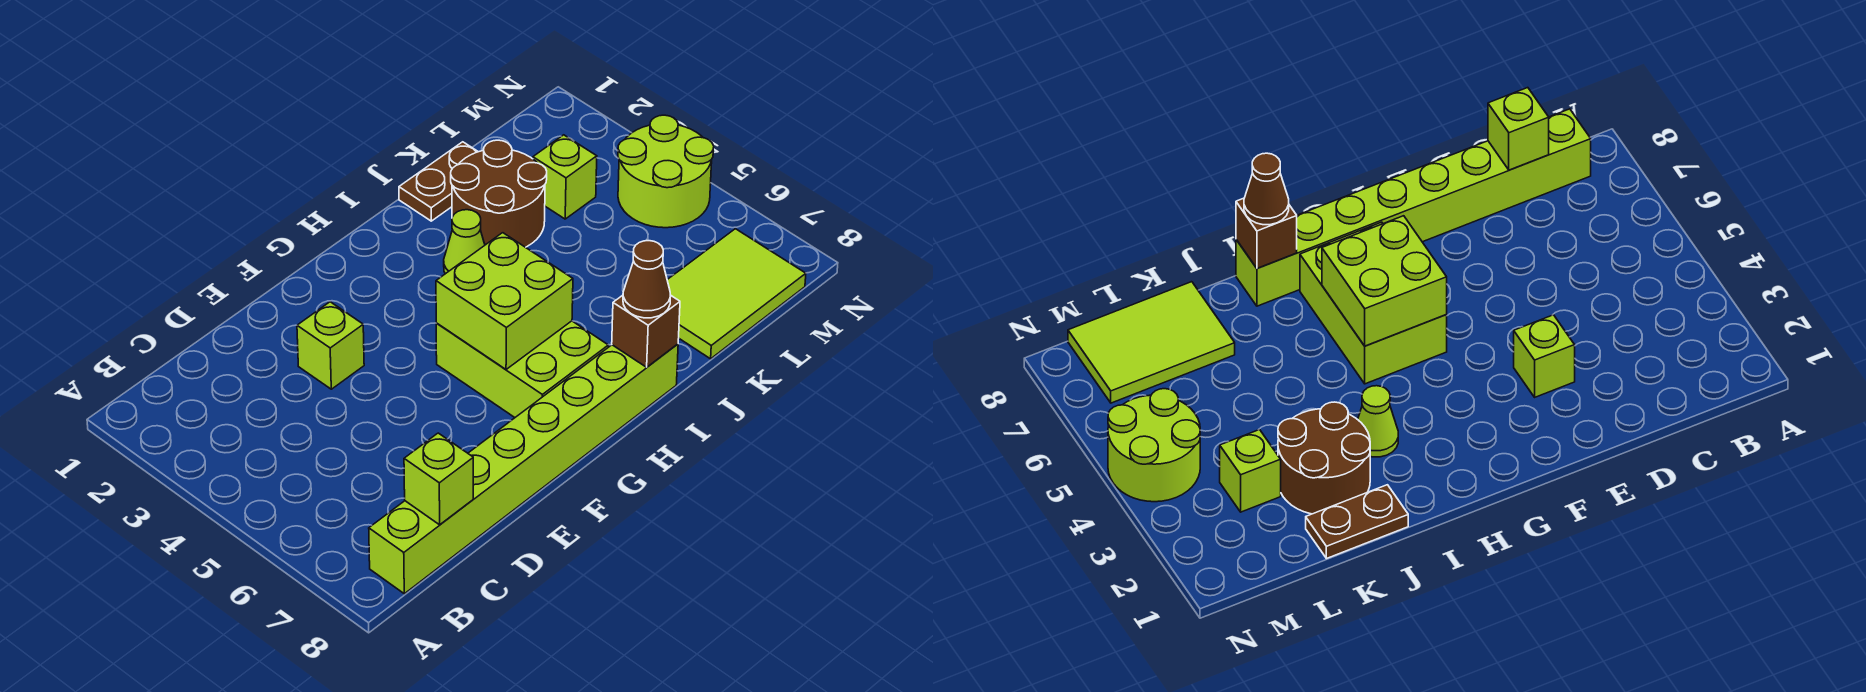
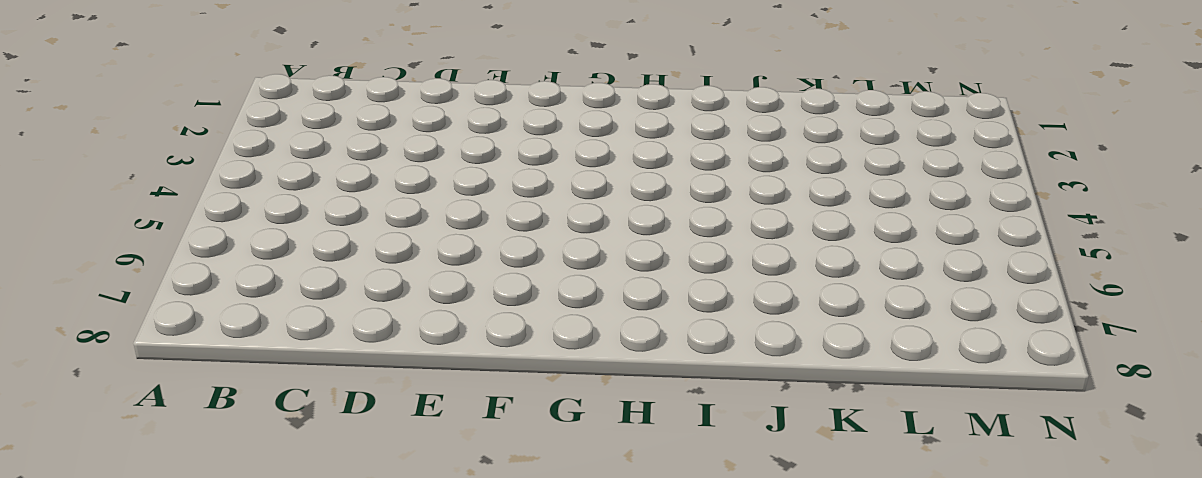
none -> lime brick B8:I8 level 1
none -> lime brick E3 level 1
none -> lime brick G5:H7 level 1

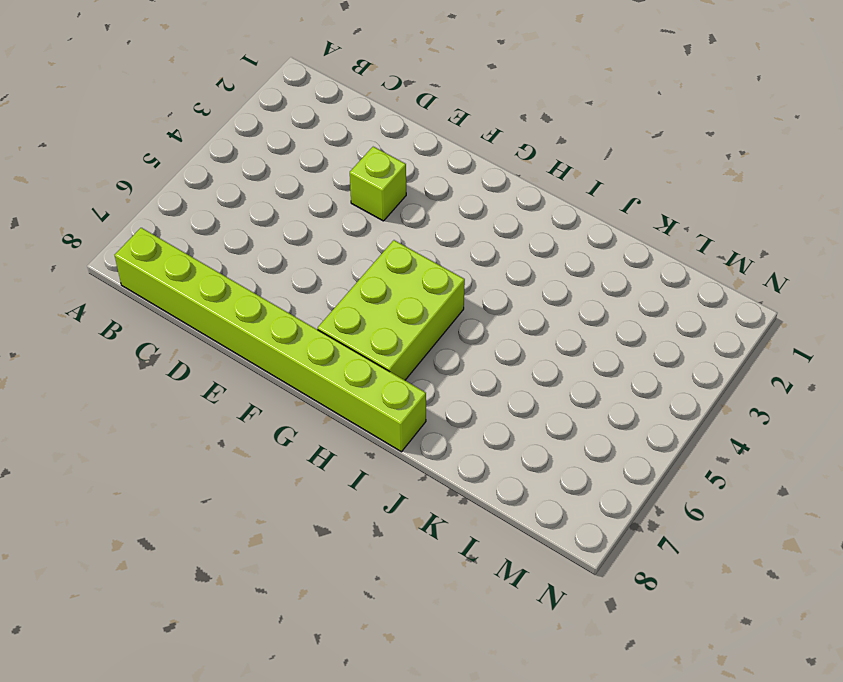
none -> lime cone I3 level 1
none -> brown plate J1:K1 level 1
none -> brown round brick J2:K3 level 1

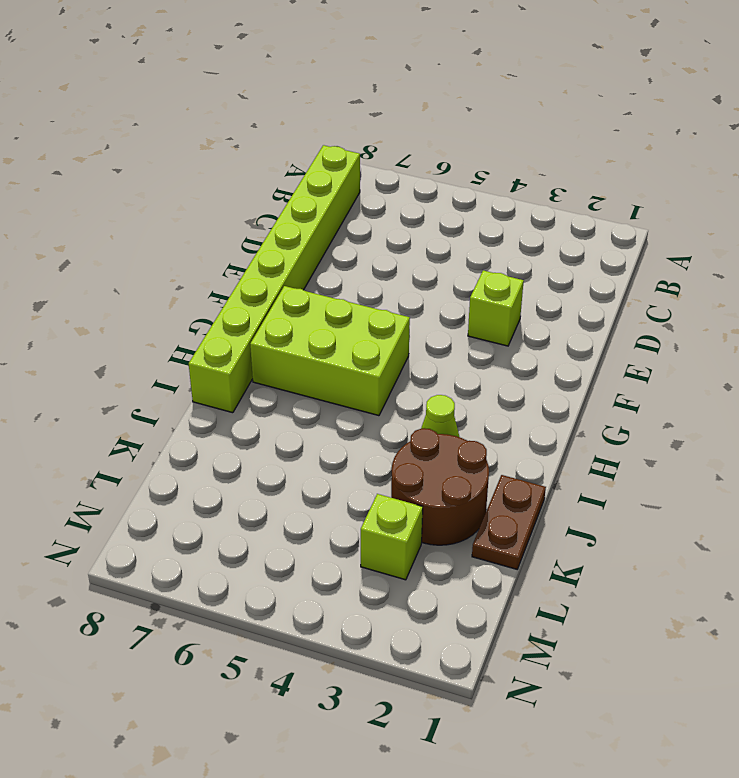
none -> lime tile K7:M8 level 1
none -> lime round brick M4:N5 level 1
none -> lime brick C8 level 2

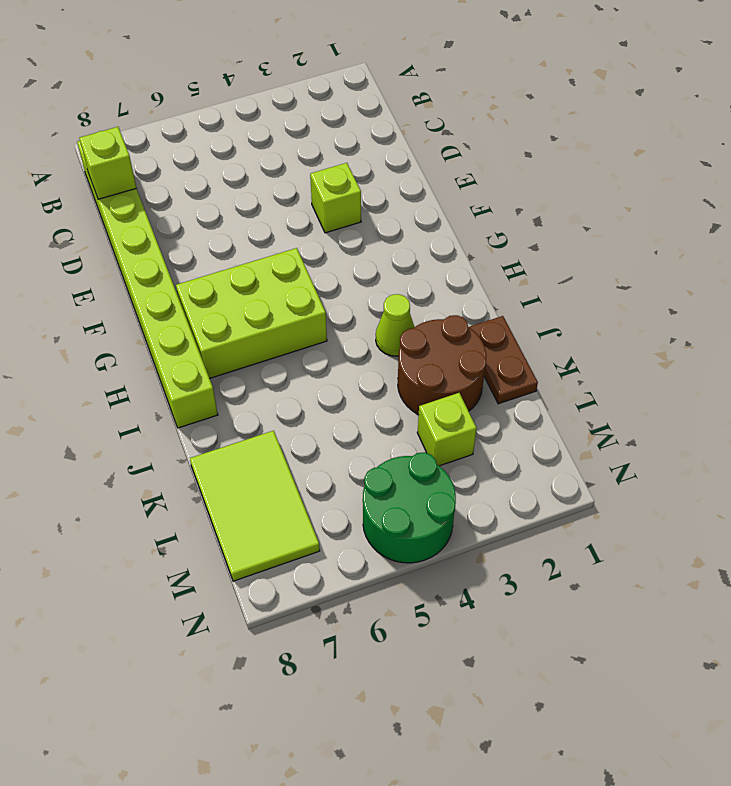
green round brick M4:N5 level 1 -> lime round brick M4:N5 level 1
none -> lime brick G5:H6 level 2
none -> brown brick I8 level 2
none -> brown cone I8 level 3

